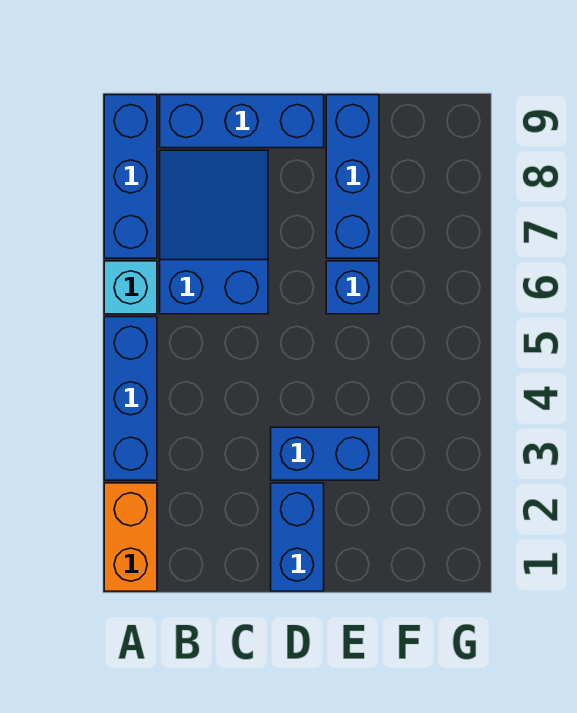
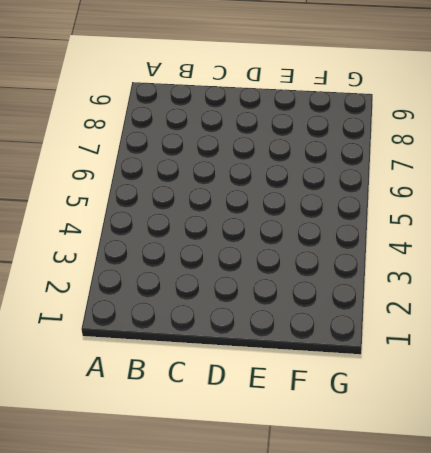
none -> orange brick A1:A2 level 1
none -> blue brick A3:A5 level 1

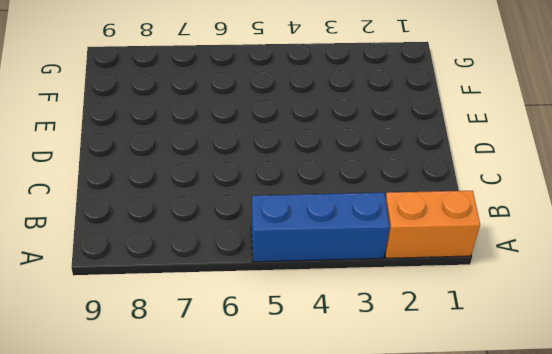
none -> cyan brick A6 level 1
none -> blue brick A7:A9 level 1

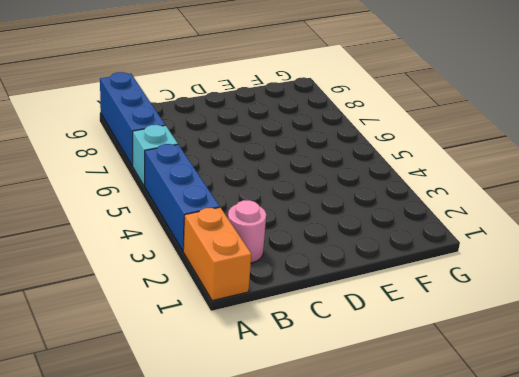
pink round brick B2 level 1 -> none
none -> blue slope B6:C8 level 1 top 6
none -> blue brick B9:D9 level 1

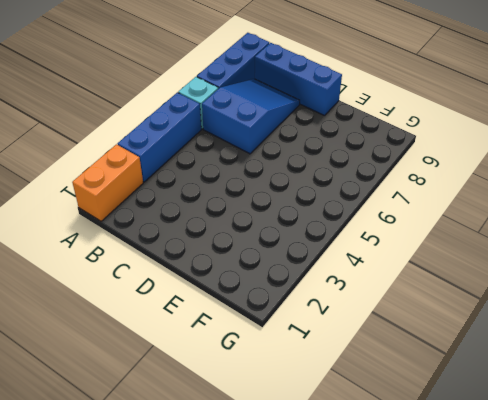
none -> blue brick D1:D2 level 1
none -> blue brick D3:E3 level 1

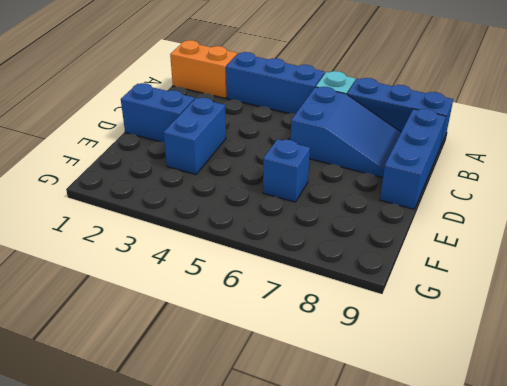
none -> blue brick E7:E9 level 1

